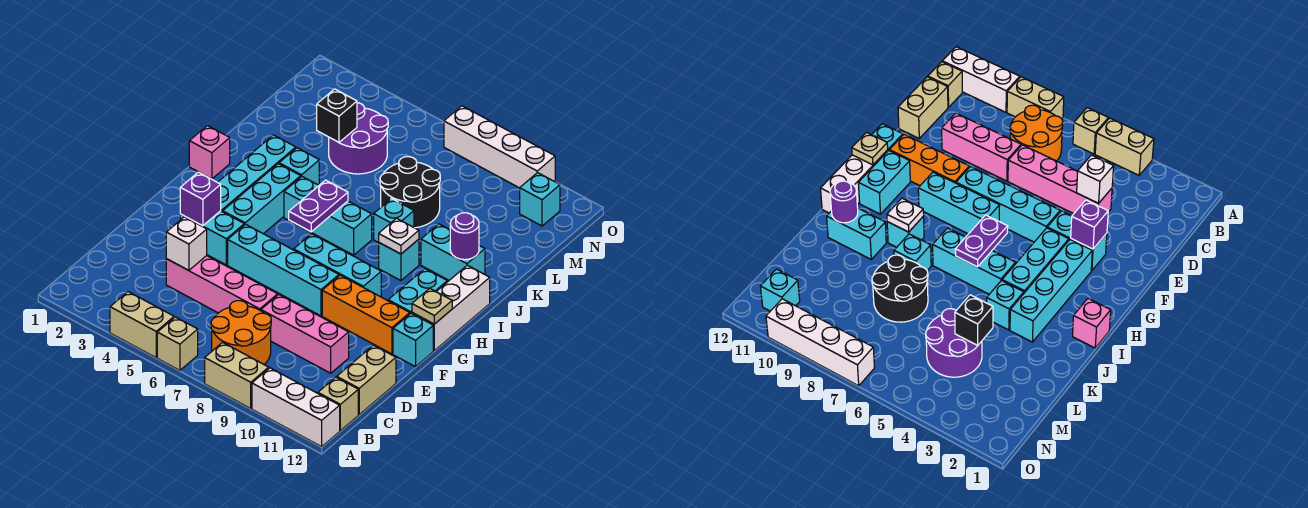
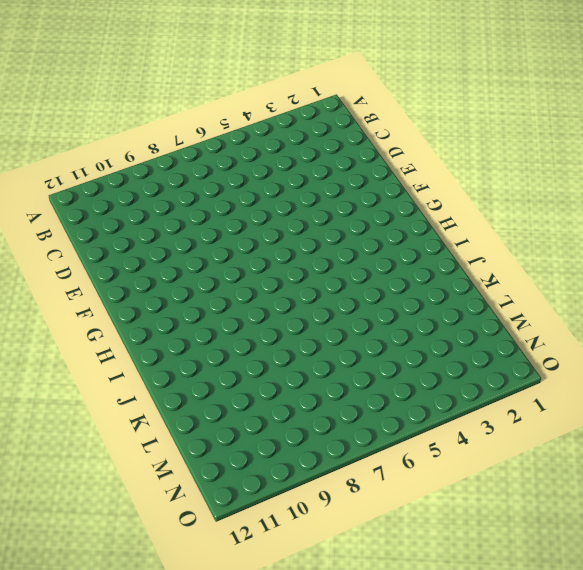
none -> tan brick A4:A5 level 1
none -> tan brick A6 level 1
none -> tan brick A8:A9 level 1
none -> white brick A10:A12 level 1

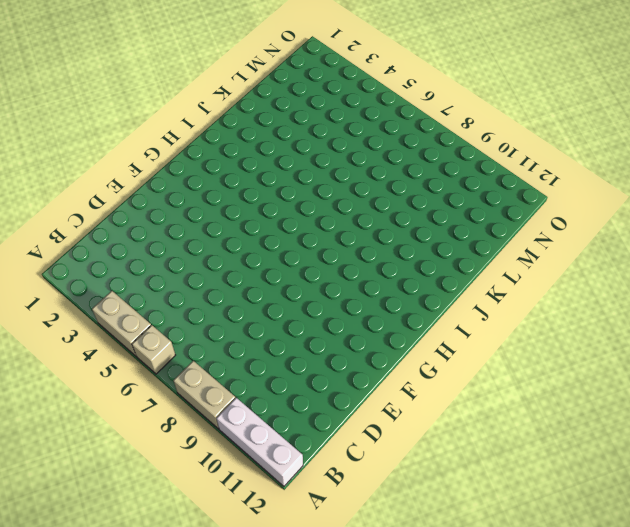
none -> orange round brick B7:C8 level 1
none -> tan brick B12 level 1
none -> tan brick C12:D12 level 1
none -> pink brick D4:D7 level 1

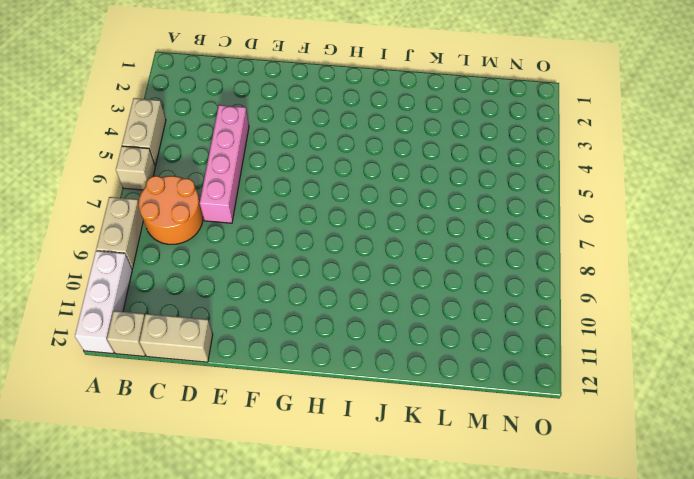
none -> pink brick D8:D10 level 1
none -> cyan brick F3:F4 level 1
none -> cyan brick F5:F8 level 1
none -> orange brick F9:F11 level 1

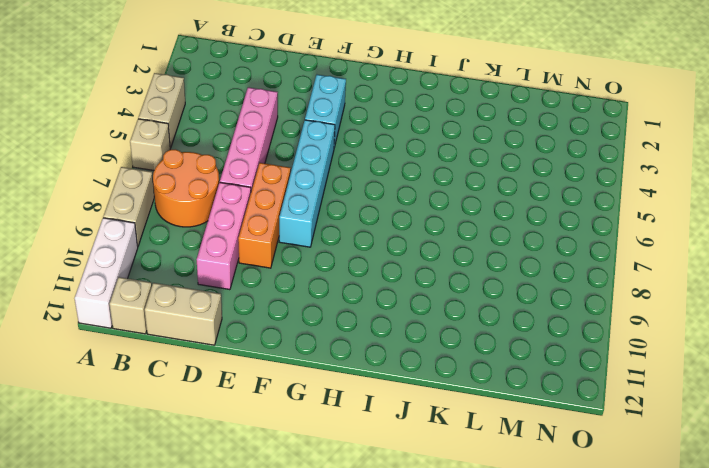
orange brick E7:E9 level 1 -> orange brick F9:F11 level 1
none -> cyan brick F12 level 1
none -> cyan brick G3:J3 level 1
none -> cyan brick G4:I4 level 1
none -> cyan brick G7:G9 level 1

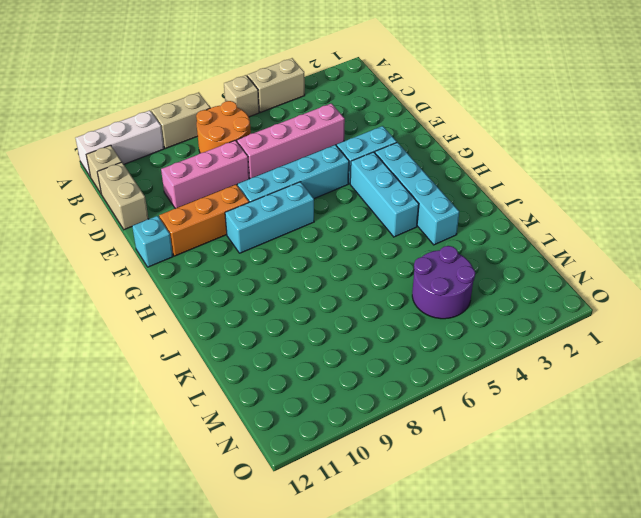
none -> cyan brick G11:H11 level 1
none -> white brick G12:I12 level 1
none -> pink brick I1 level 1
none -> cyan brick I5:I7 level 1

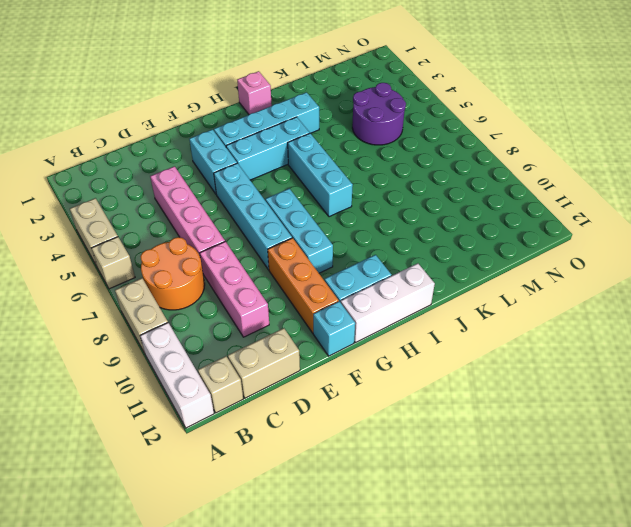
none -> cyan brick I9 level 1
none -> cyan brick J4 level 1
none -> cyan brick J8 level 1
none -> cyan brick J10:J11 level 1

